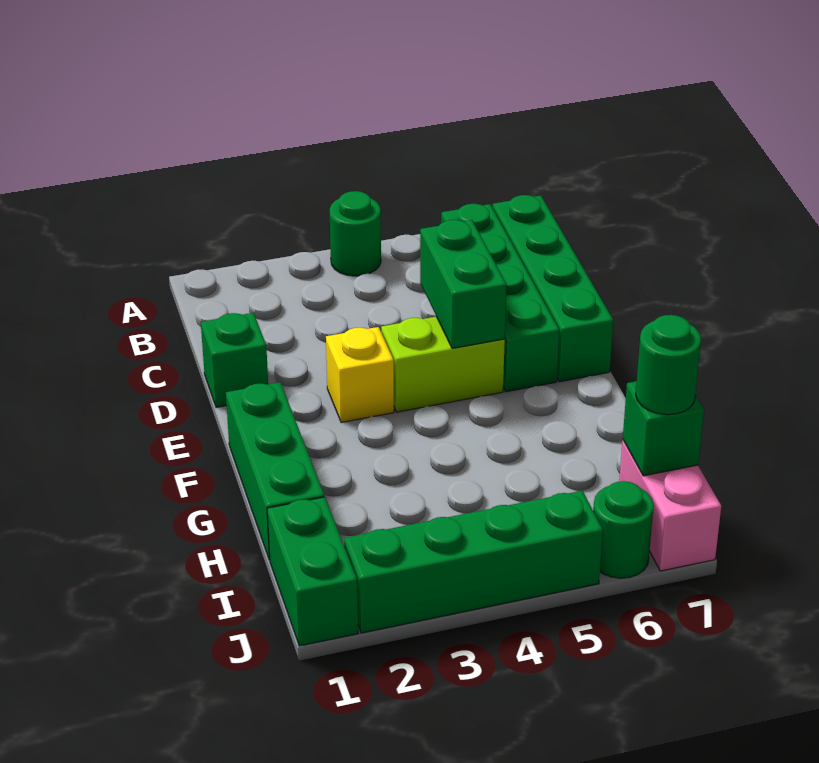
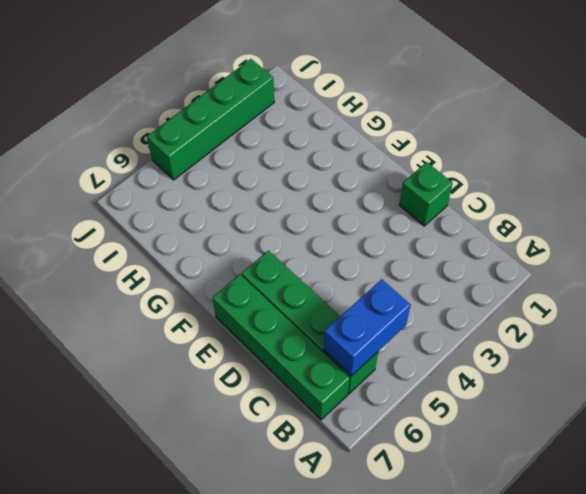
blue brick B5:B6 level 2 -> none
none -> green round brick A4 level 1
none -> yellow brick E3 level 1
none -> lime brick E4:E5 level 1

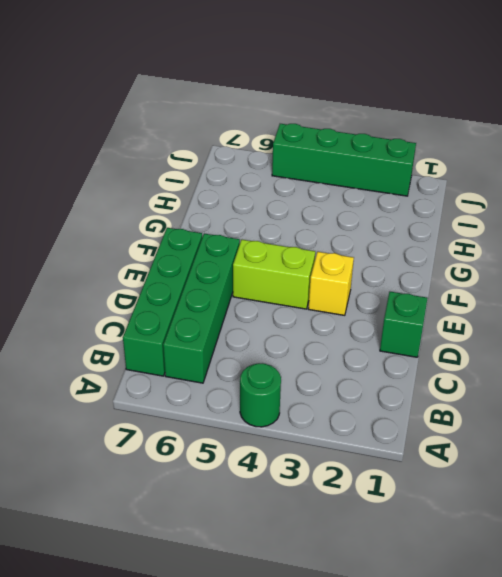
none -> green brick F1:H1 level 1
none -> green brick I1:J1 level 1
none -> pink brick I7:J7 level 1

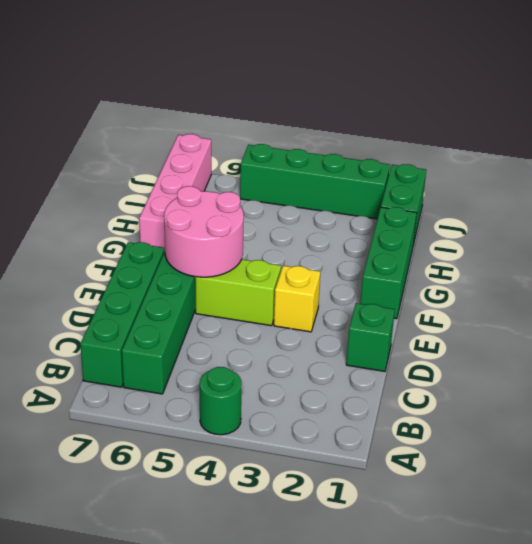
pink round brick E5:F6 level 2 -> green brick D5:E5 level 2
pink brick G7:J7 level 1 -> pink brick I7:J7 level 1
none -> green round brick J6 level 1
none -> green brick I7 level 2
none -> green round brick I7 level 3

